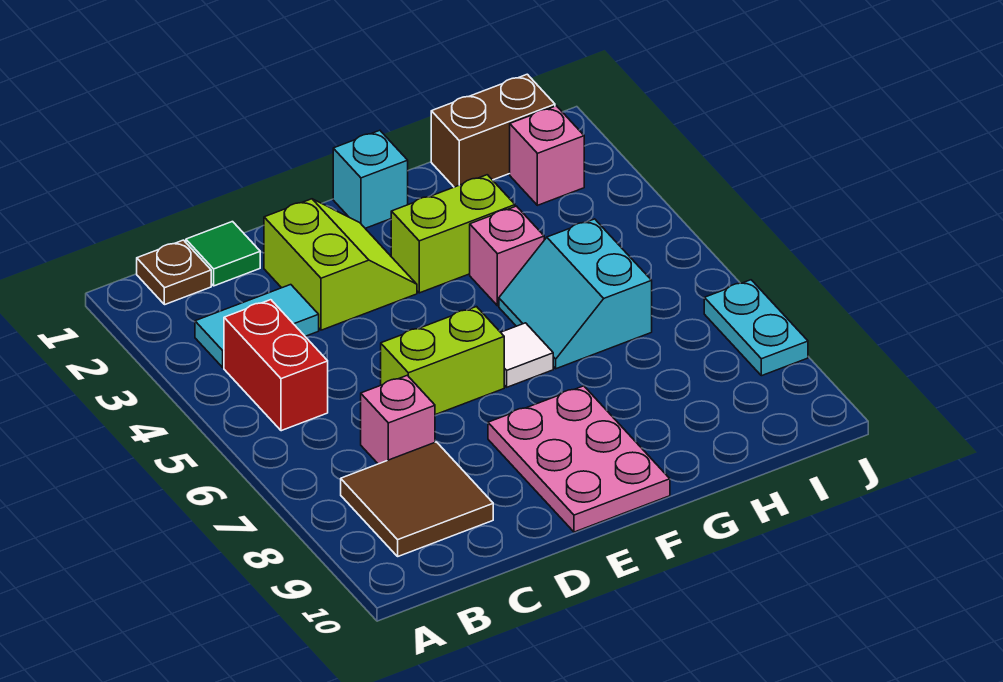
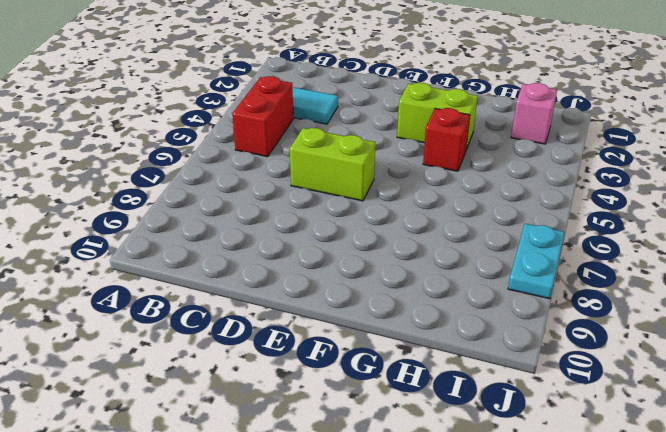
red brick G4 level 1 -> pink brick G4 level 1
none -> brown plate B1 level 1
none -> brown tile B8:C9 level 1
none -> green tile C1 level 1

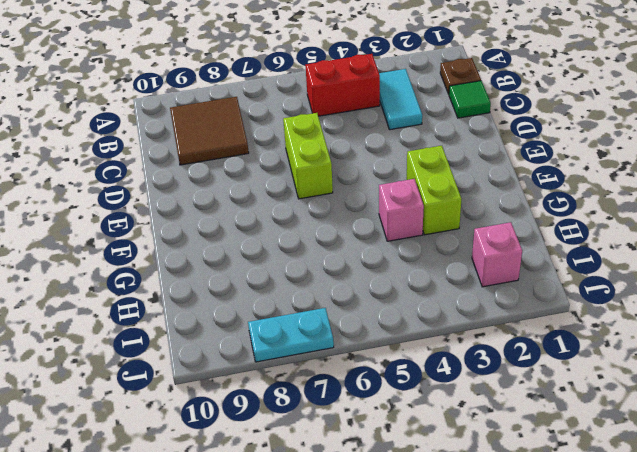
none -> pink brick C7 level 1
none -> lime slope D2:E3 level 1 top D
none -> pink plate E8:F10 level 1

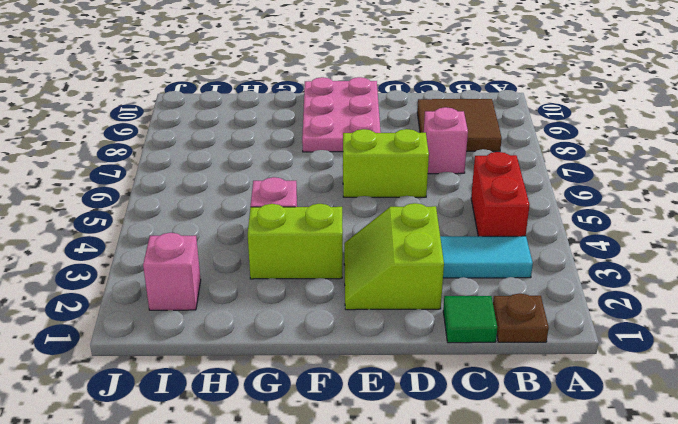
none -> cyan brick F1 level 1
none -> white tile F6 level 1
none -> cyan slope G5:H6 level 1 top H

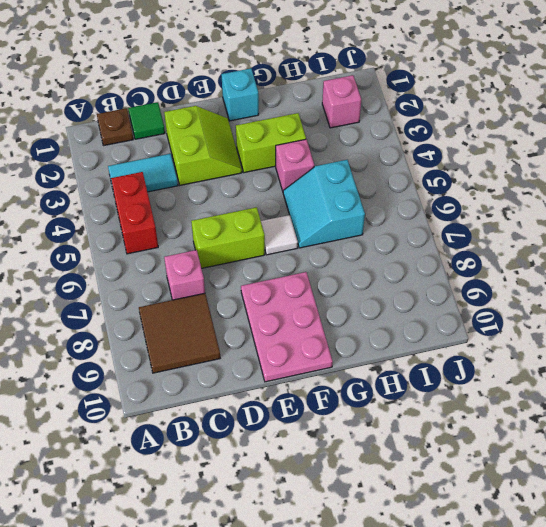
none -> brown brick H1:I1 level 1
none -> cyan plate J7:J8 level 1

